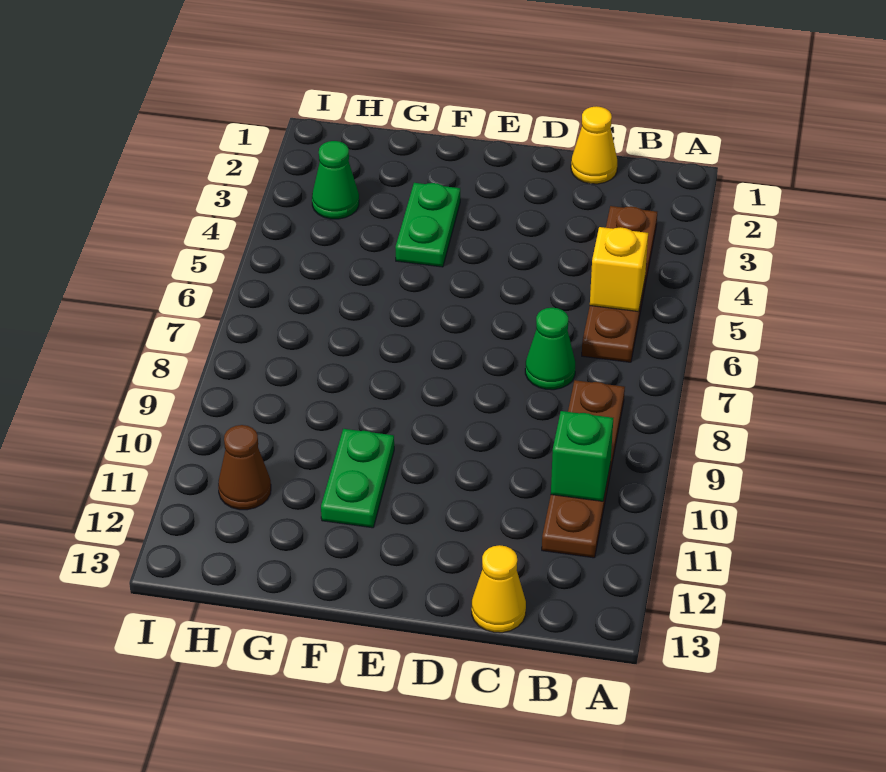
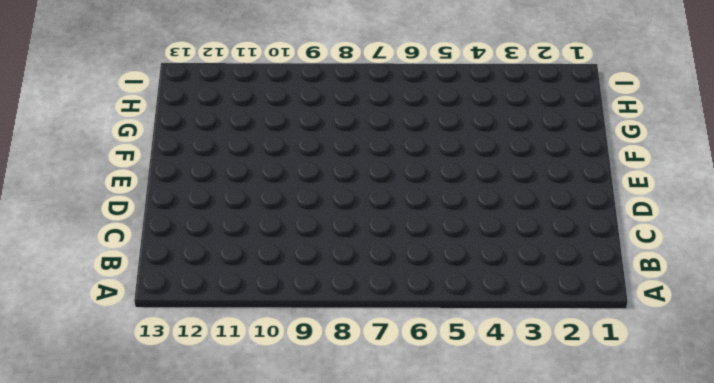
none -> brown plate B3:B6 level 1
none -> brown plate B8:B11 level 1

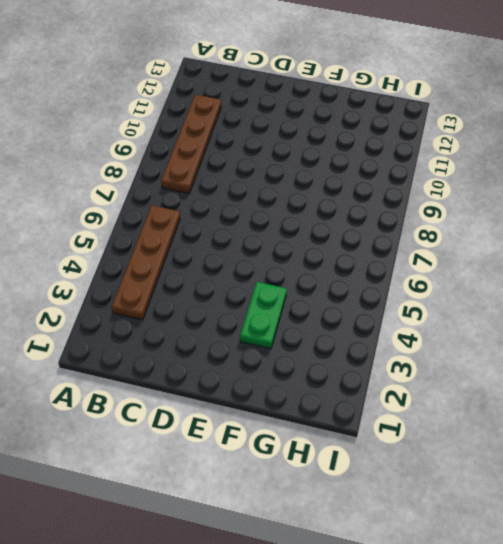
none -> yellow cone C1 level 1
none -> green cone C7 level 1

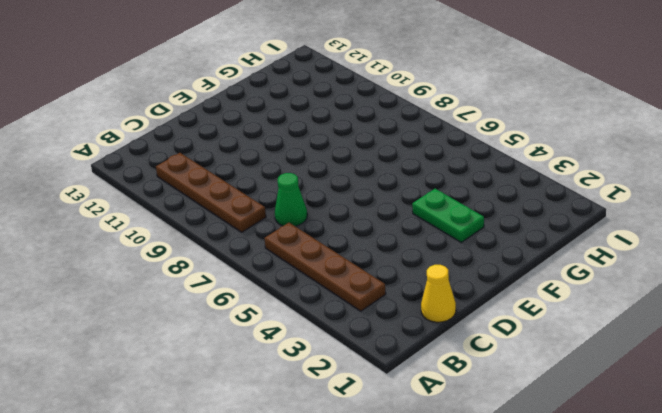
none -> yellow cone C13 level 1
none -> green plate F10:F11 level 1

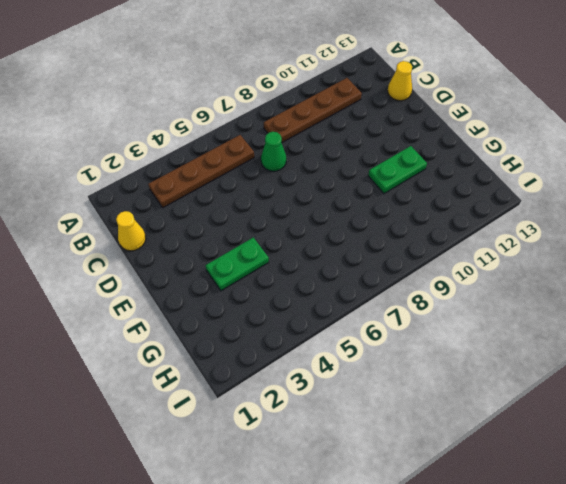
none -> green cone H3 level 1
none -> brown cone H11 level 1

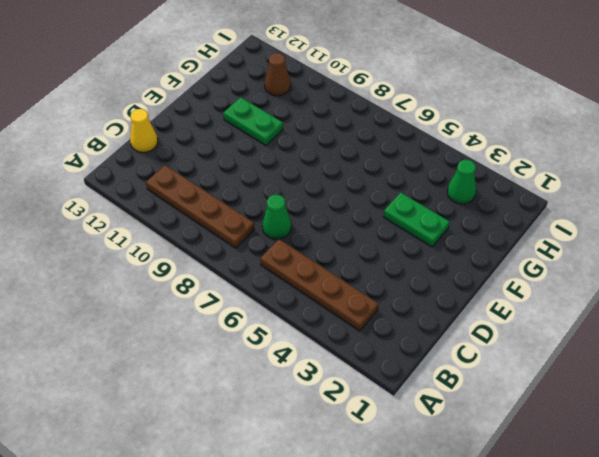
none -> yellow cone C1 level 1
none -> yellow brick B5 level 2

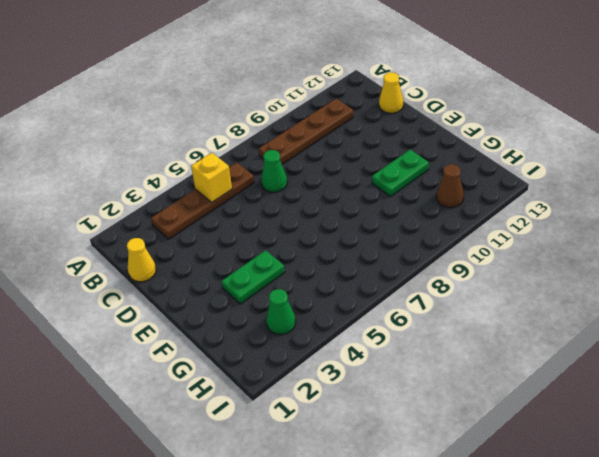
none -> green brick B10 level 2

